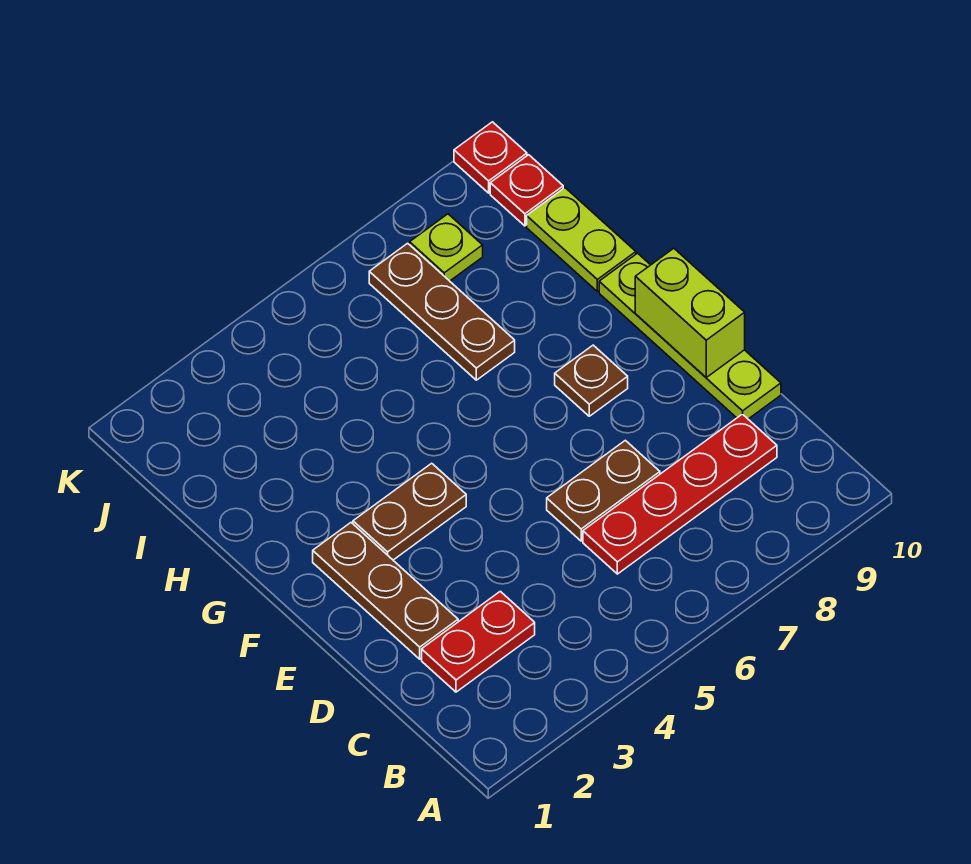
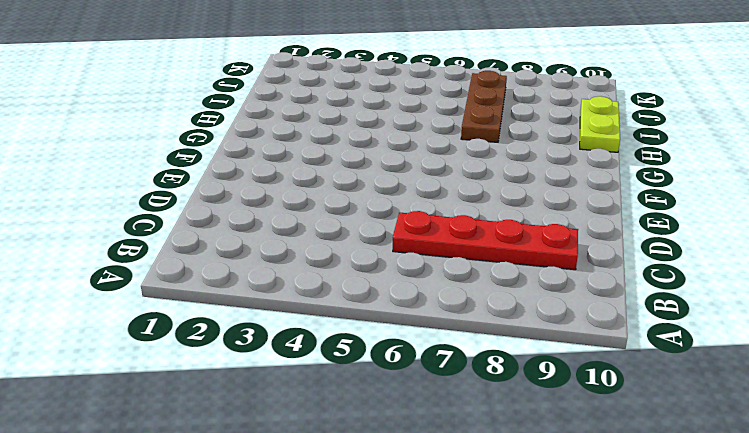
none -> red plate C2:C3 level 1
none -> brown plate D2:F2 level 1
none -> brown plate D6:D7 level 1

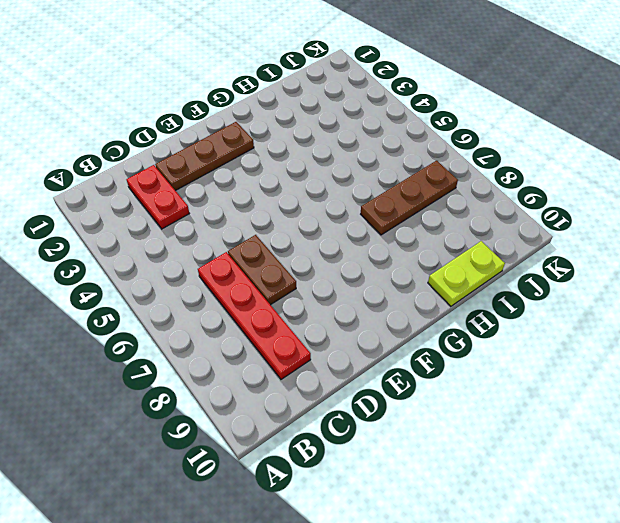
none -> lime plate D10:G10 level 1
none -> brown plate F3:F4 level 1
none -> brown plate F8 level 1

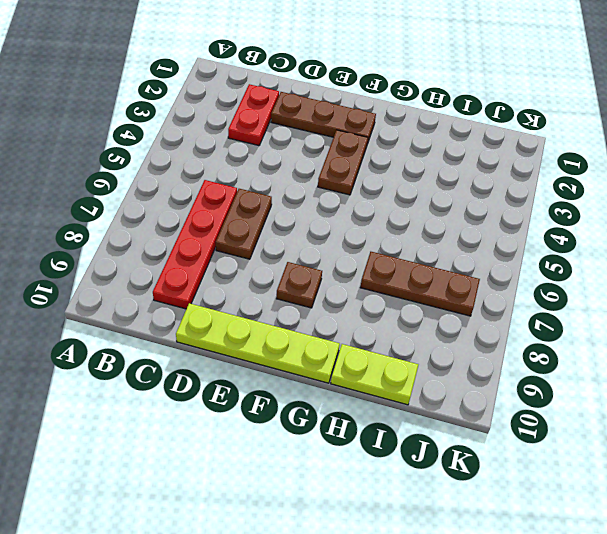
none -> lime plate J8 level 1
none -> red plate J10 level 1
none -> red plate K10 level 1

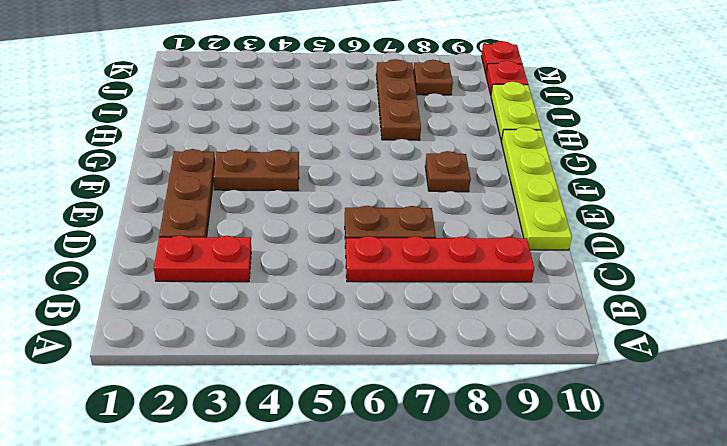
brown plate J8 level 1 -> lime plate J8 level 1
none -> lime brick E10:F10 level 2

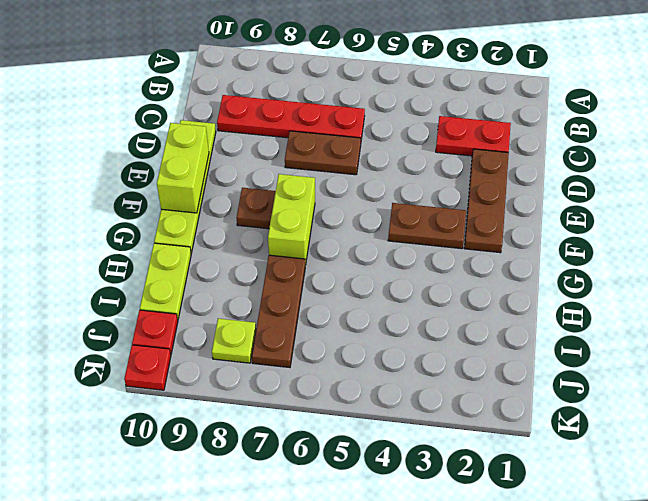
lime brick F7:G7 level 1 -> none

